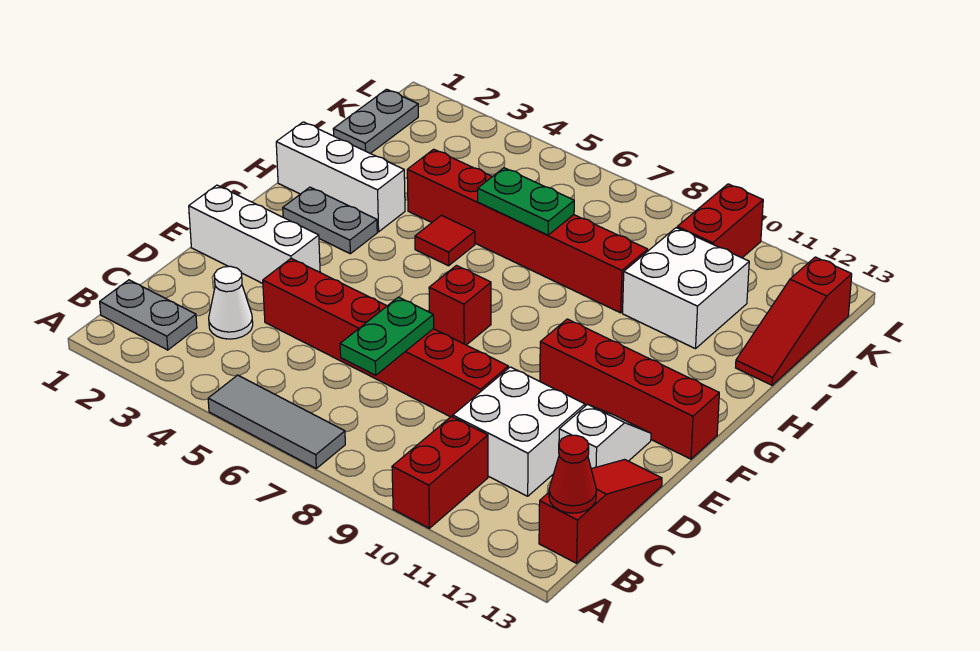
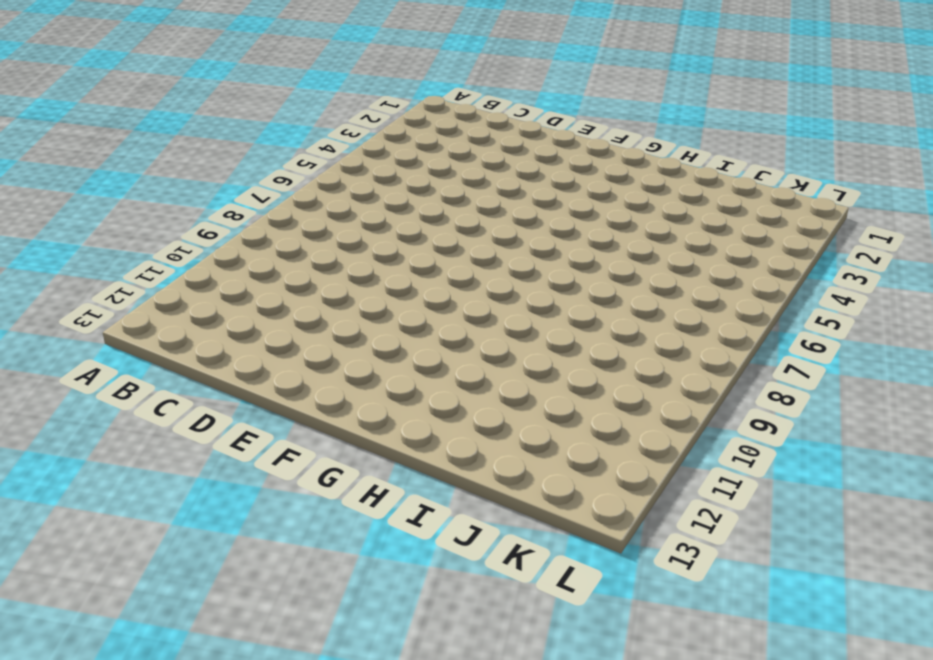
none -> grey tile A5:A7 level 1
none -> red brick A10:B10 level 1
none -> grey plate B1:B2 level 1

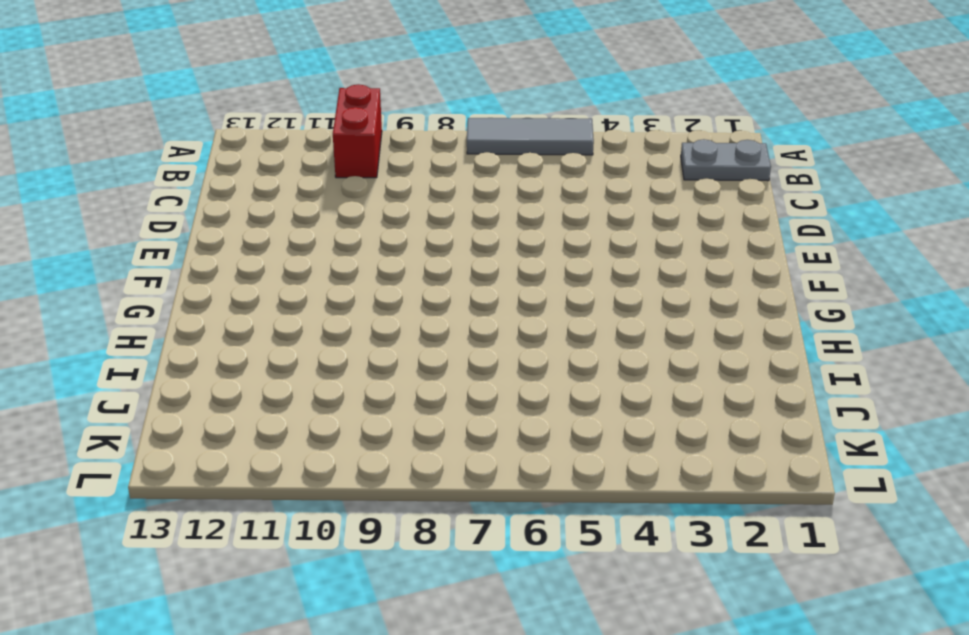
none -> red slope B13:D13 level 1 top B
none -> white cone C3 level 1
none -> white brick C10:D11 level 1

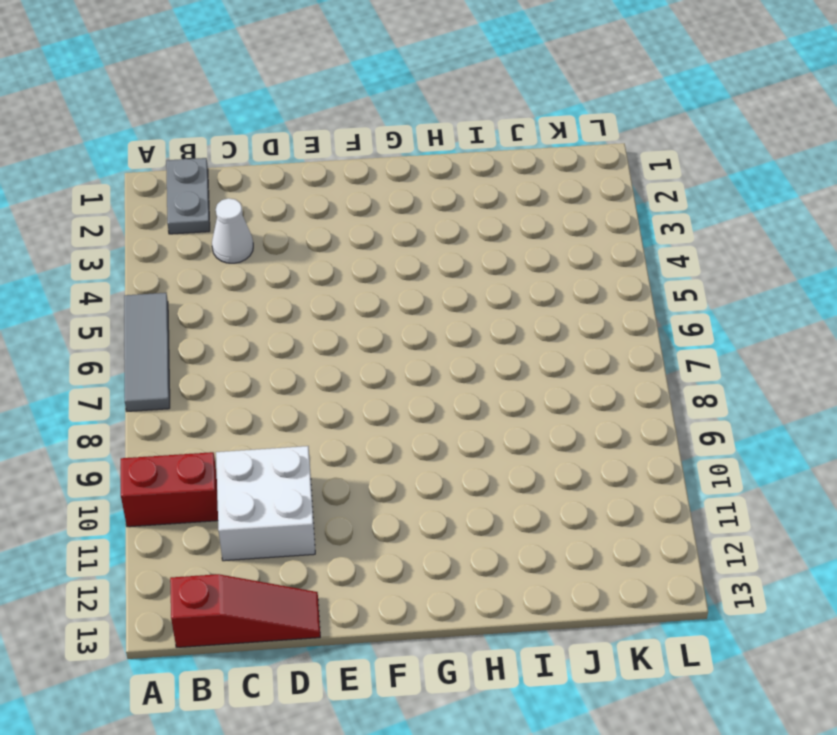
none -> red brick D4:D9 level 1
none -> white slope D12:E12 level 1 top D
none -> white brick E1:E3 level 1

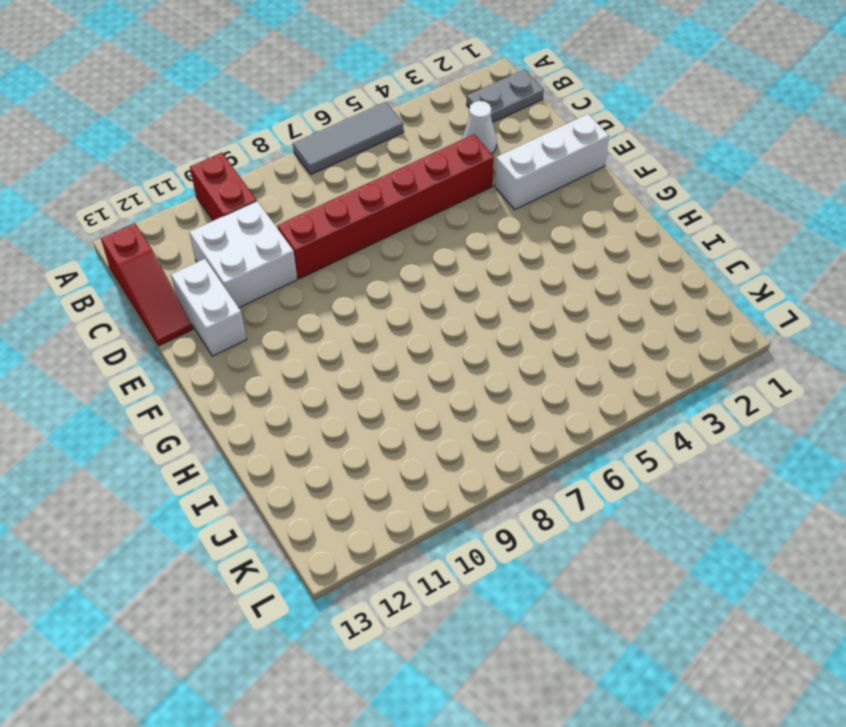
white brick D12:E12 level 1 -> white slope D12:E12 level 1 top D
none -> red brick F7 level 1
none -> red brick F10:F13 level 1
none -> grey plate G2:G3 level 1

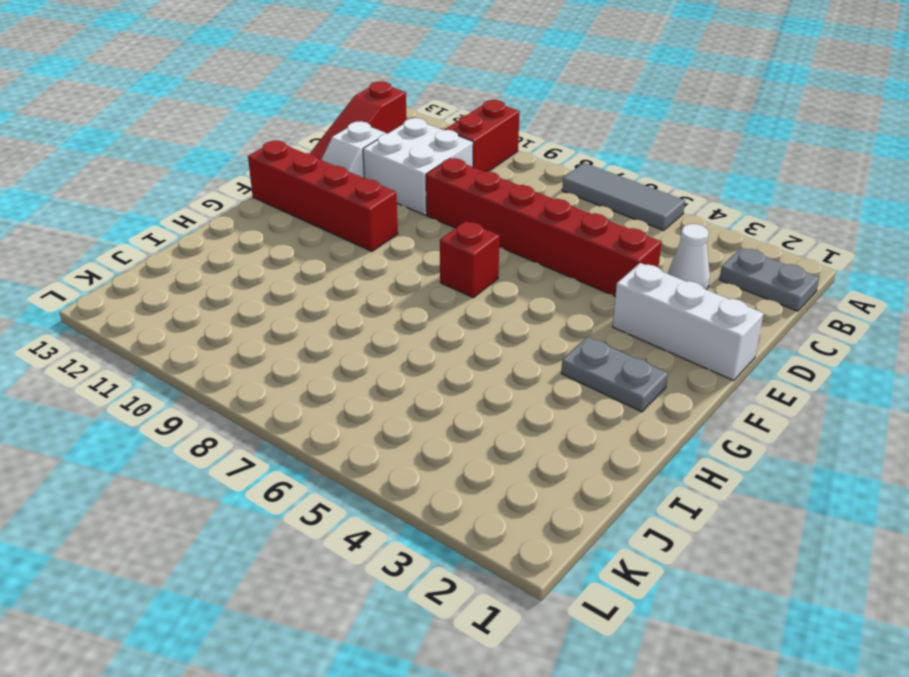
none -> white brick H1:H3 level 1
none -> red tile H5 level 1
none -> red brick I4:I9 level 1

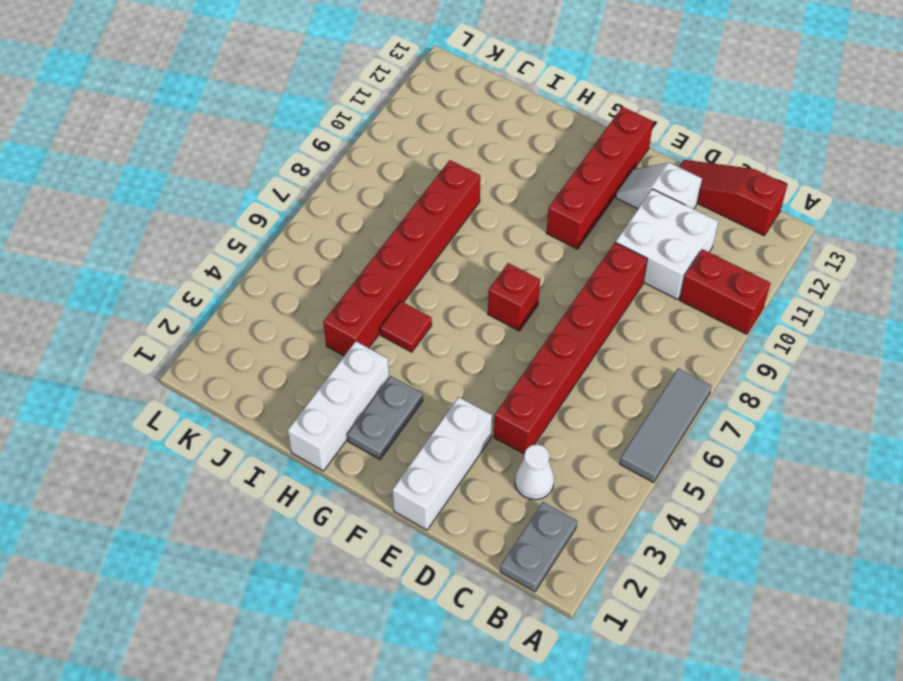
none -> white brick I10:J11 level 1
none -> red slope I13:K13 level 1 top K
none -> grey plate J1:K1 level 1

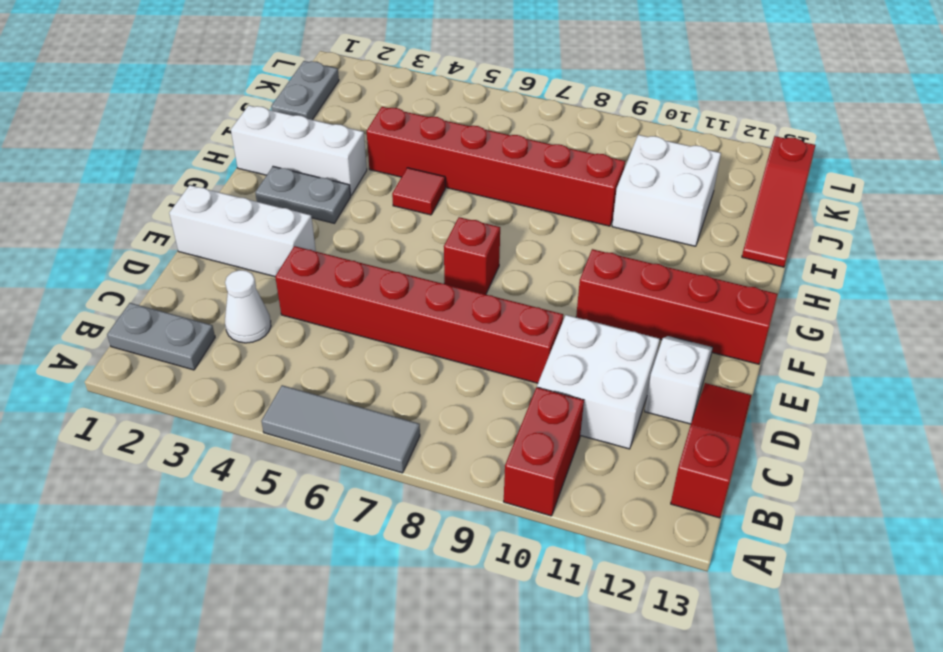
none -> red brick K10:L10 level 1
none -> red cone B13 level 2
none -> green plate C7:D7 level 2

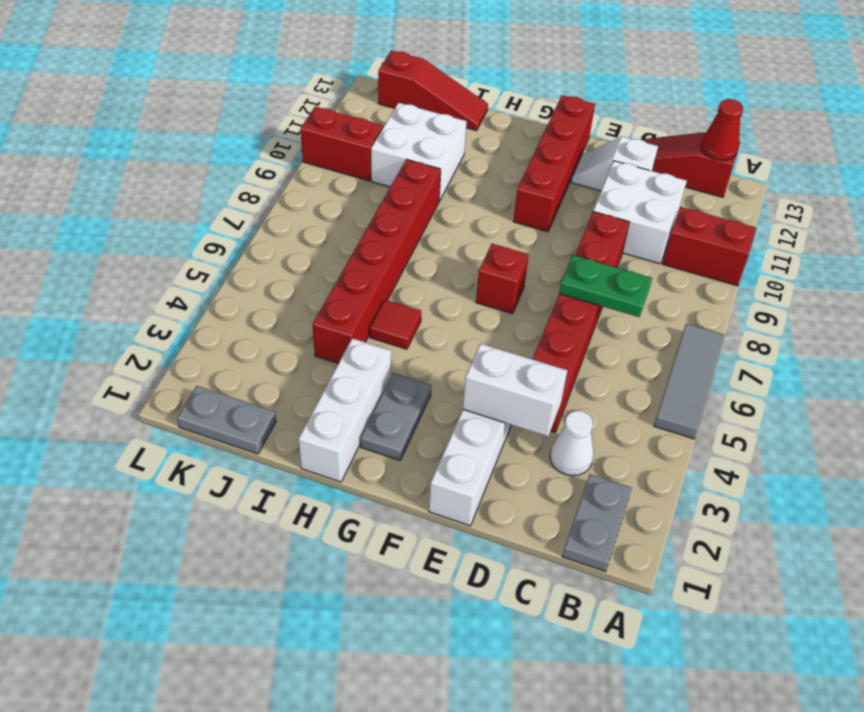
white brick D3:E3 level 2 -> none
none -> green plate I6:I7 level 2

